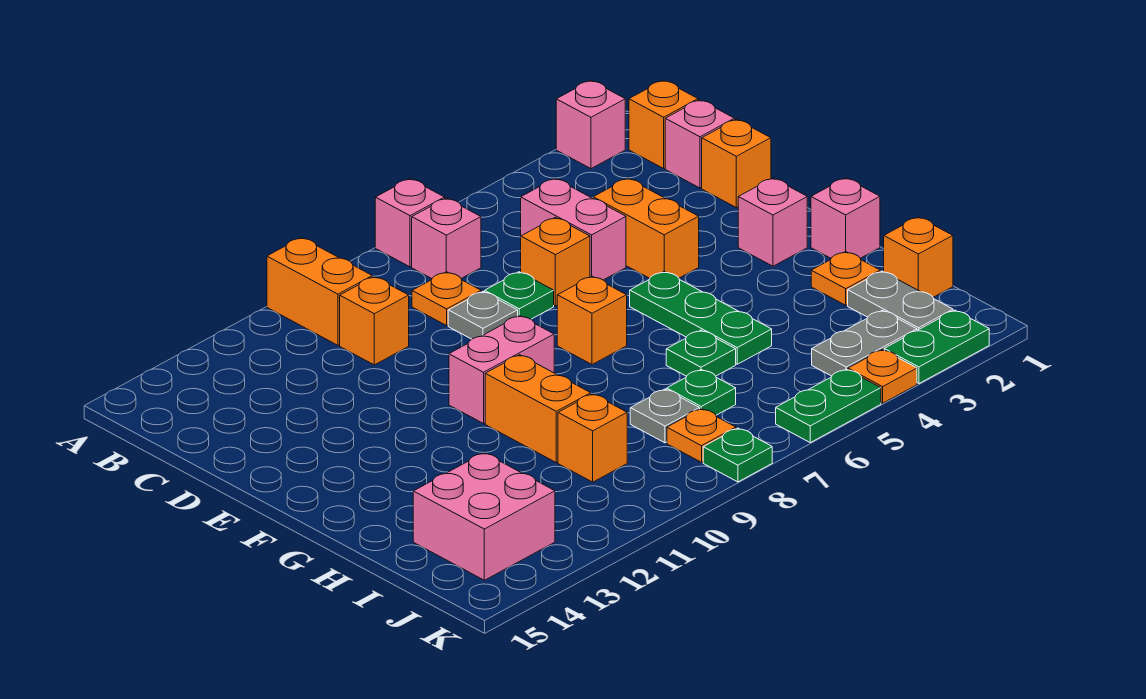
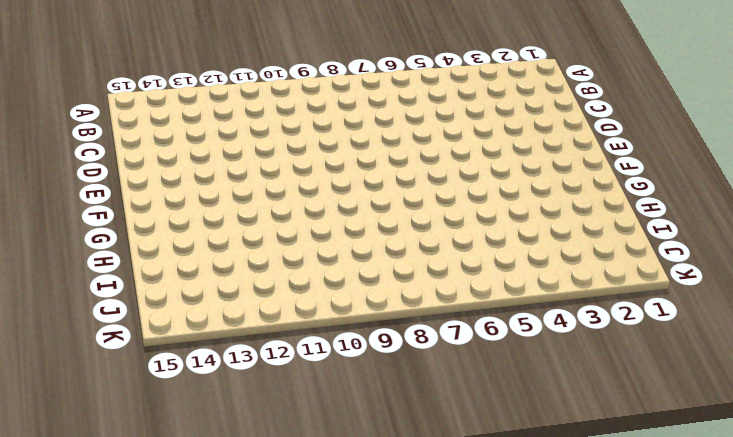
none -> pink brick A2 level 1
none -> pink brick A7 level 1
none -> orange brick A10:B10 level 1
none -> orange brick B1 level 1

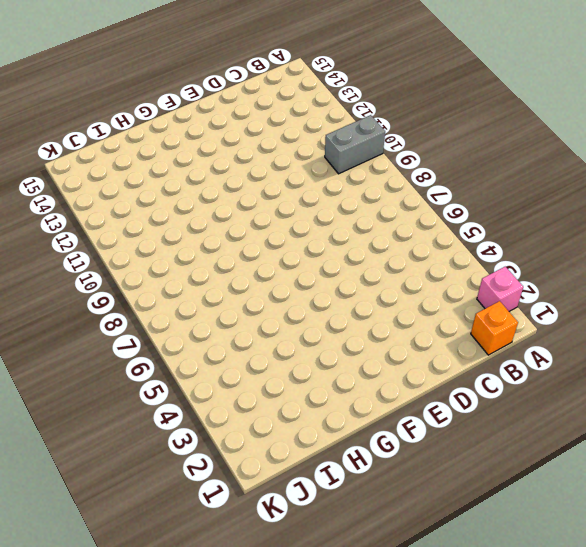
grey brick A10:B10 level 1 -> orange brick A10:B10 level 1
none -> pink brick A7 level 1
none -> pink brick B7 level 1
none -> pink brick C1 level 1
none -> pink brick C5:D5 level 1

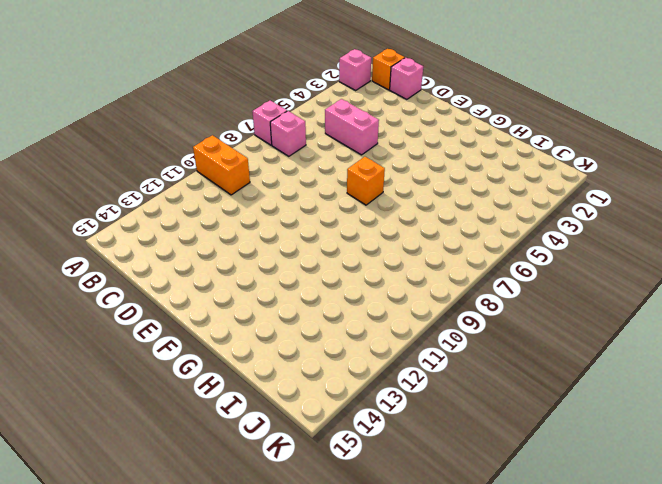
none -> orange plate C8 level 1
none -> orange brick C10 level 1
none -> orange brick D1 level 1
none -> orange brick D4:E4 level 1

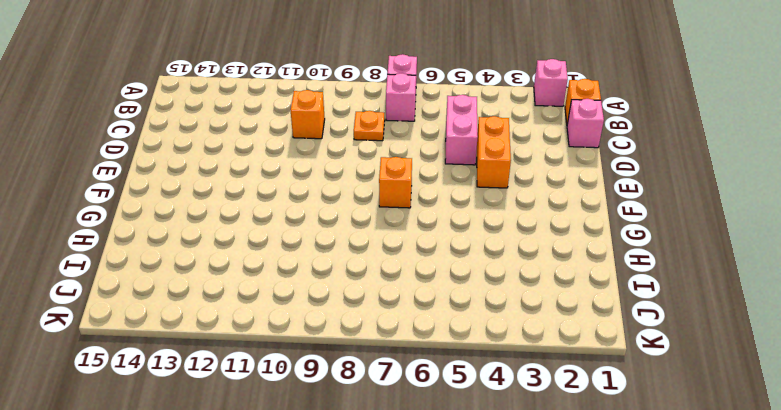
none -> orange brick A10:B10 level 1
none -> orange brick D1 level 1
none -> orange brick D6 level 1
none -> green plate D7 level 1

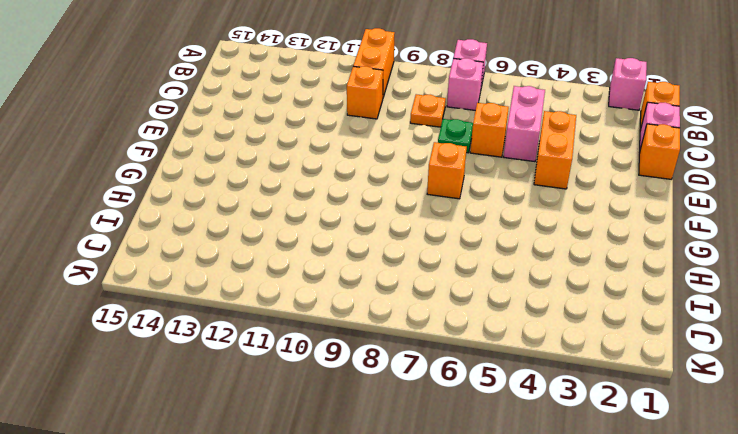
none -> grey plate D8 level 1
none -> pink brick F2 level 1
none -> green plate F5:H5 level 1
none -> pink brick F9:F10 level 1

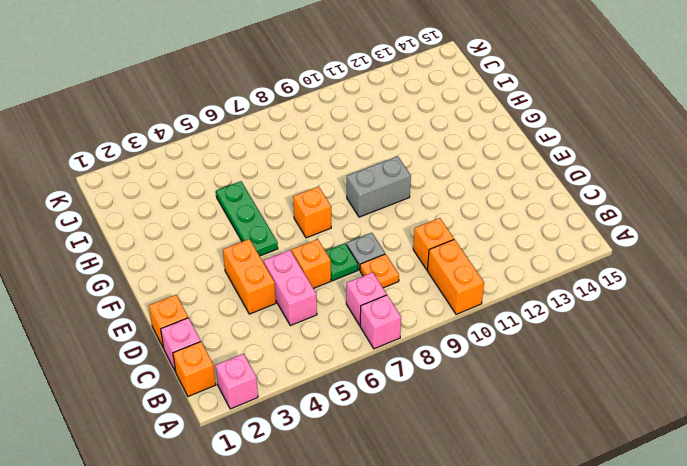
grey brick F9:F10 level 1 -> pink brick F9:F10 level 1
none -> pink brick F2 level 1
none -> pink brick G1 level 1
none -> orange brick G10:H10 level 1
none -> orange plate H2 level 1

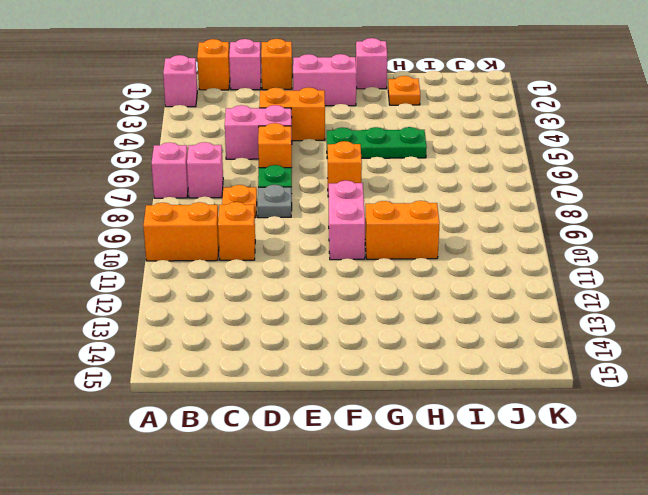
pink brick E2:F2 level 1 -> pink brick F2 level 1
none -> green plate H6 level 1
none -> orange brick I1 level 1
none -> grey plate I2:J2 level 1
none -> green plate I7 level 1

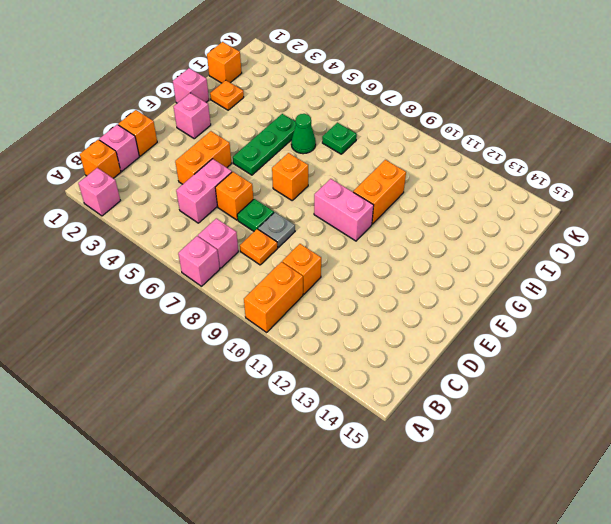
green cone H6 level 1 -> green plate H6 level 1
none -> grey plate I2:J2 level 1
none -> grey plate I8 level 1
none -> orange brick I10 level 1
none -> pink brick I13:J14 level 1

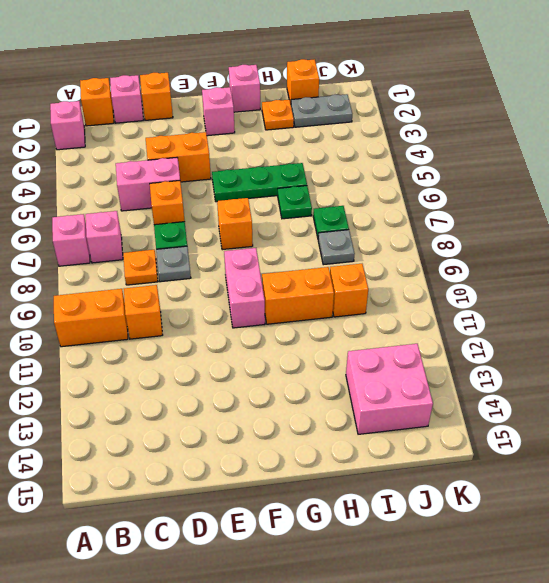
none -> grey plate J3:J4 level 1
none -> orange plate J8 level 1
none -> green plate K2:K3 level 1
none -> orange plate K4 level 1

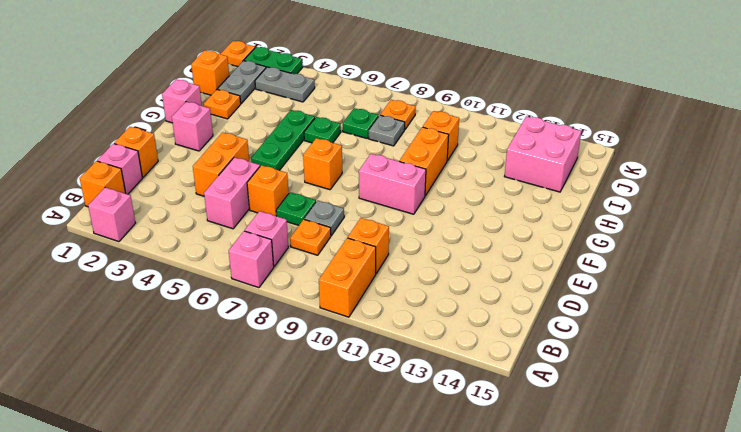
orange plate K1 level 1 -> orange plate K4 level 1
none -> green plate K5:K6 level 1
none -> green plate K8 level 1

